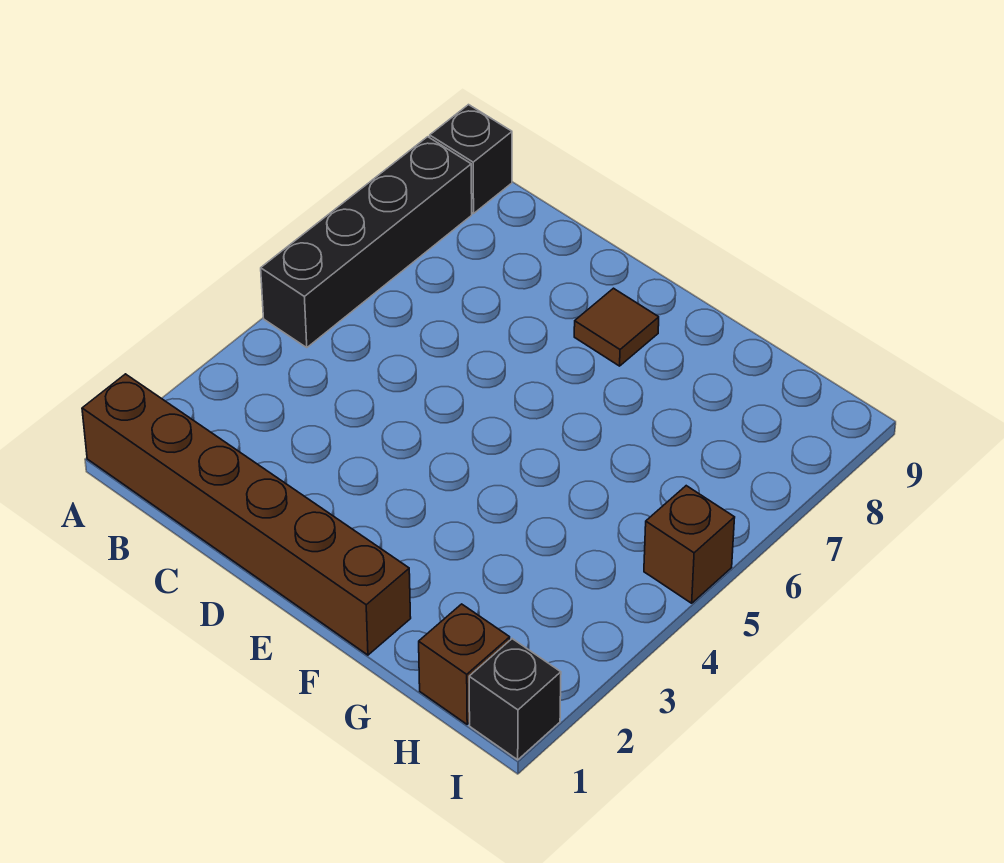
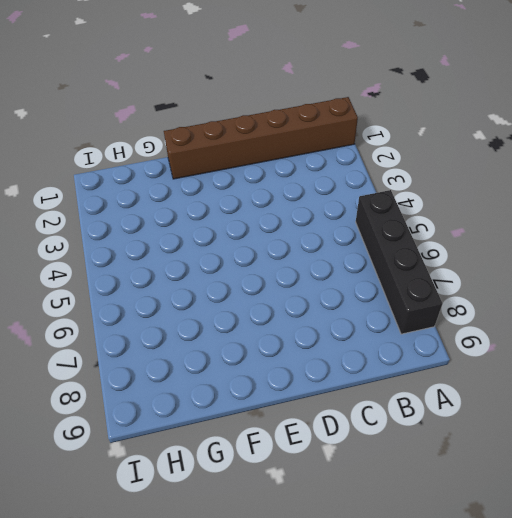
none -> black brick A9 level 1
none -> brown tile E8 level 1

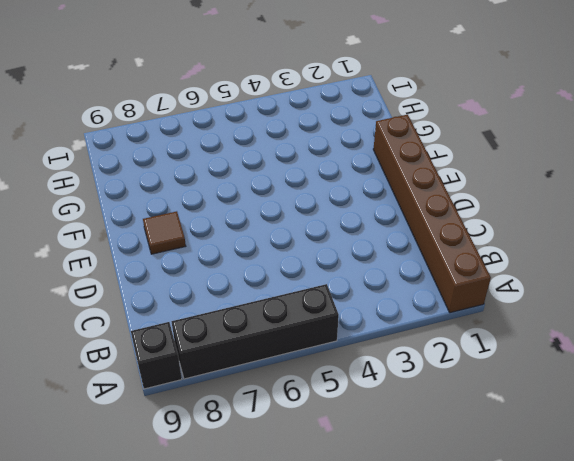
none -> brown brick H1 level 1
none -> black brick I1 level 1

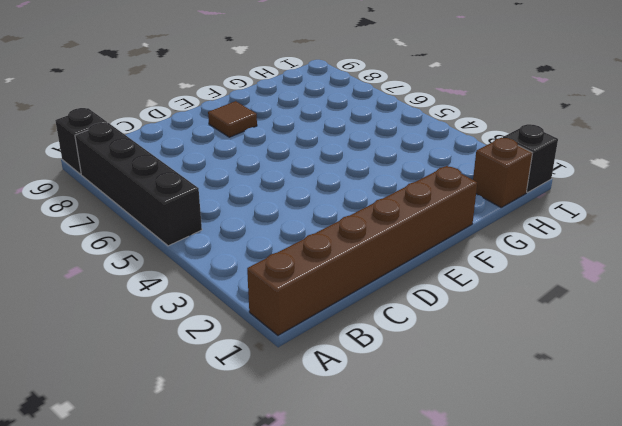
none -> brown brick I5 level 1

